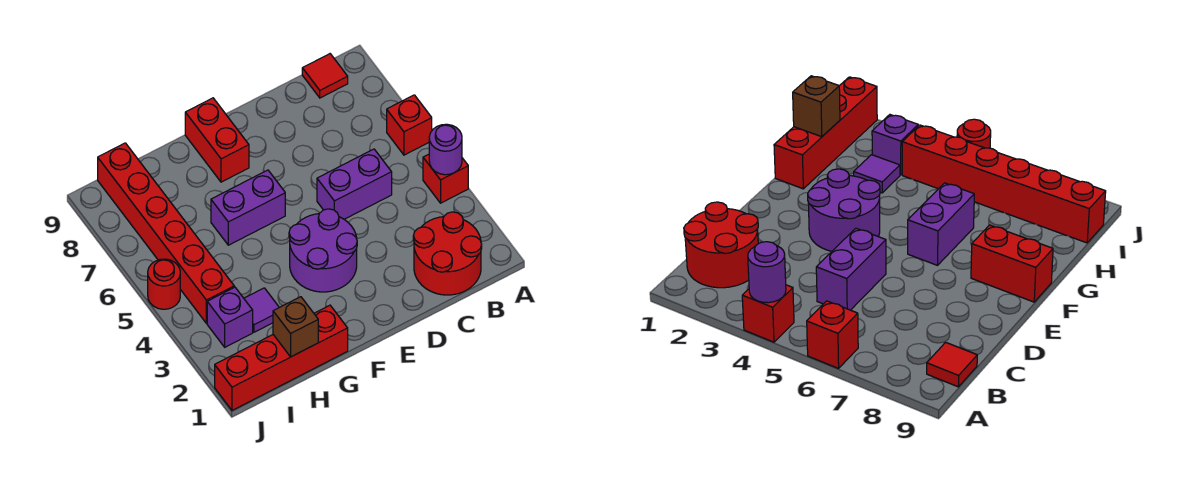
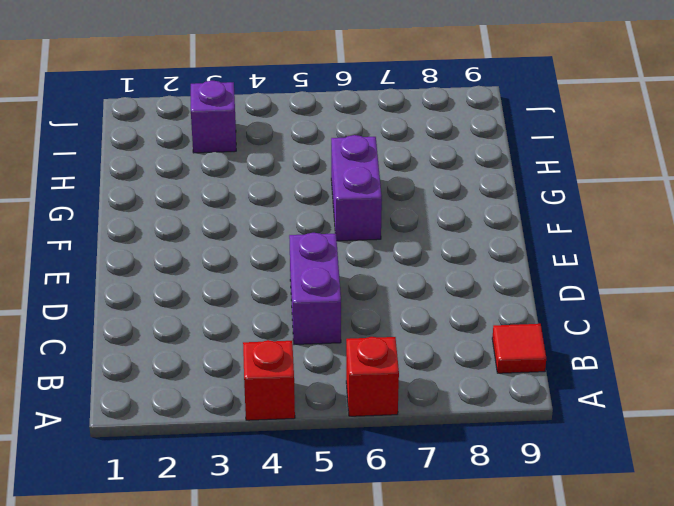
none -> red round brick B1:C2 level 1
none -> purple round brick E3:F4 level 1
none -> red brick F8:F9 level 1

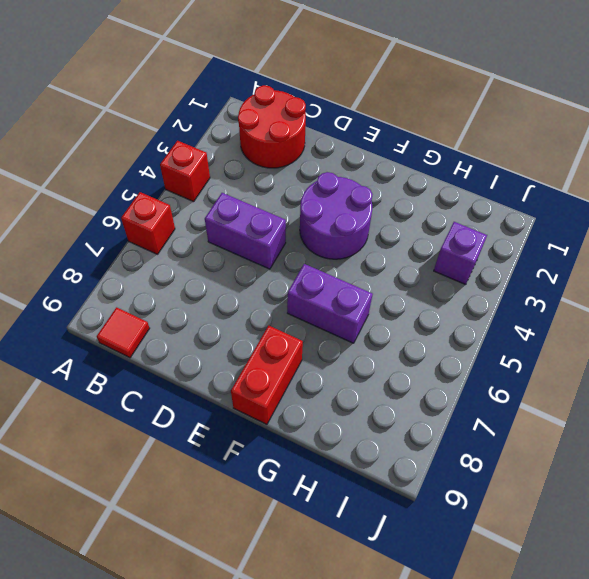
none -> red brick G1:J1 level 1
none -> purple tile H3 level 1
none -> red brick I4:I9 level 1

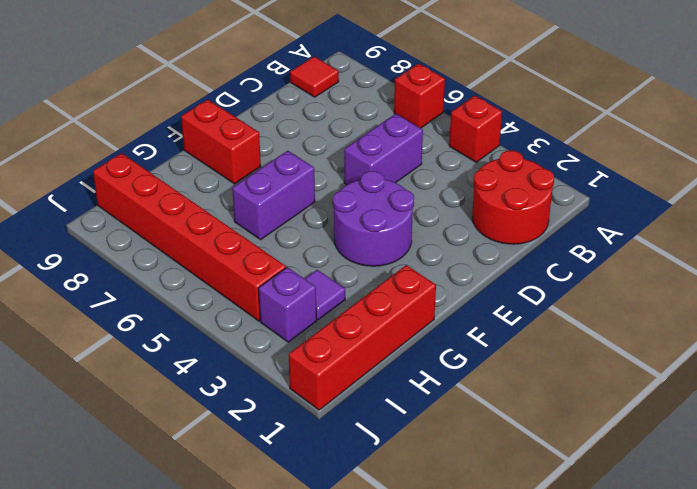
none -> red round brick J5 level 1
none -> purple round brick A4 level 2
none -> brown brick H1 level 2

